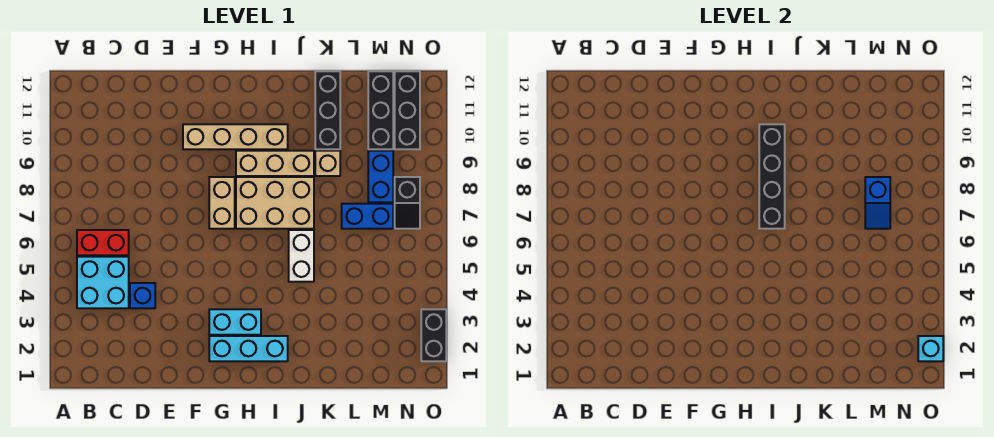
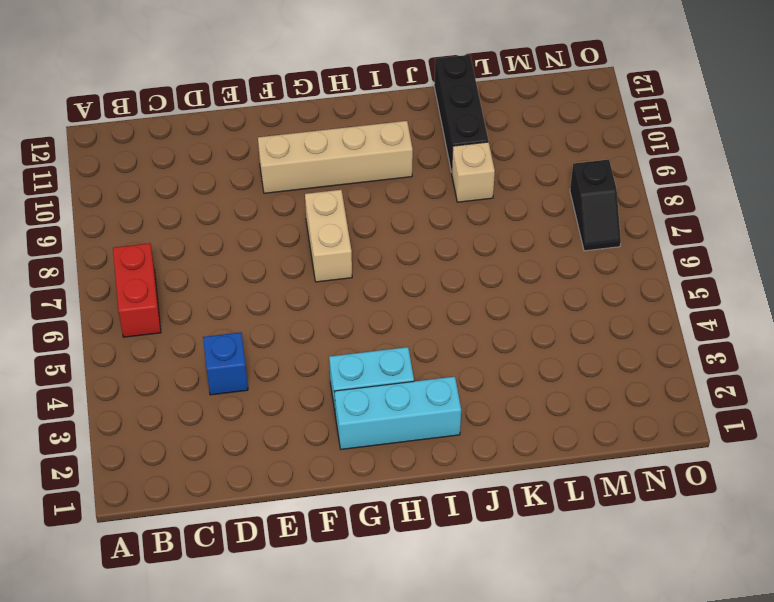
red brick B6:B7 level 1 -> red brick B6:C6 level 1
none -> cyan brick B4:C5 level 1
none -> tan brick H7:J8 level 1
none -> tan brick H9:J9 level 1

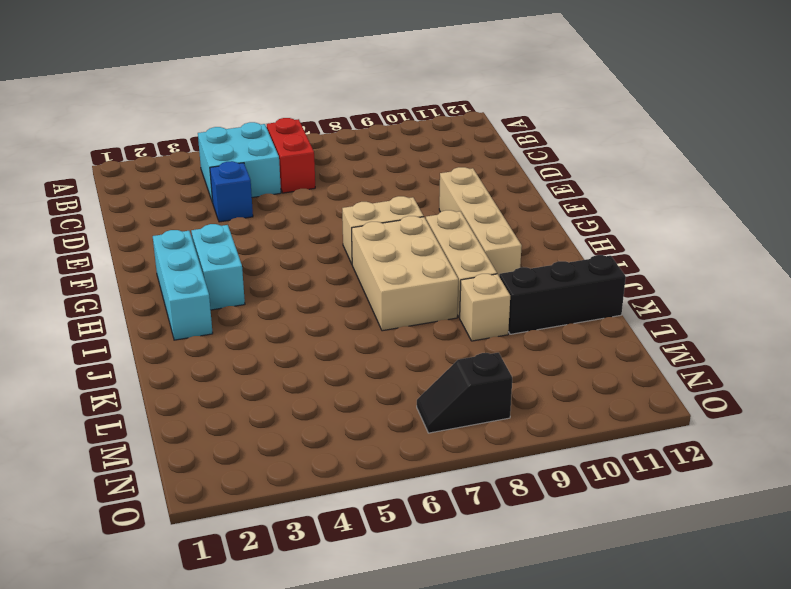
none -> white brick J5:J6 level 1
none -> blue brick L7:M7 level 1
none -> blue brick M8:M9 level 1

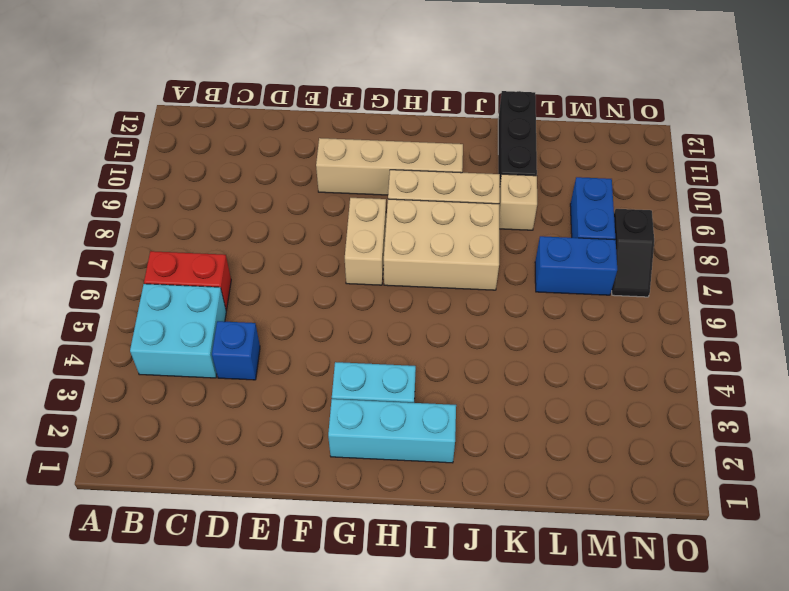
none -> white brick J5:J6 level 1
none -> black brick M10:M12 level 1
none -> black brick N10:N12 level 1

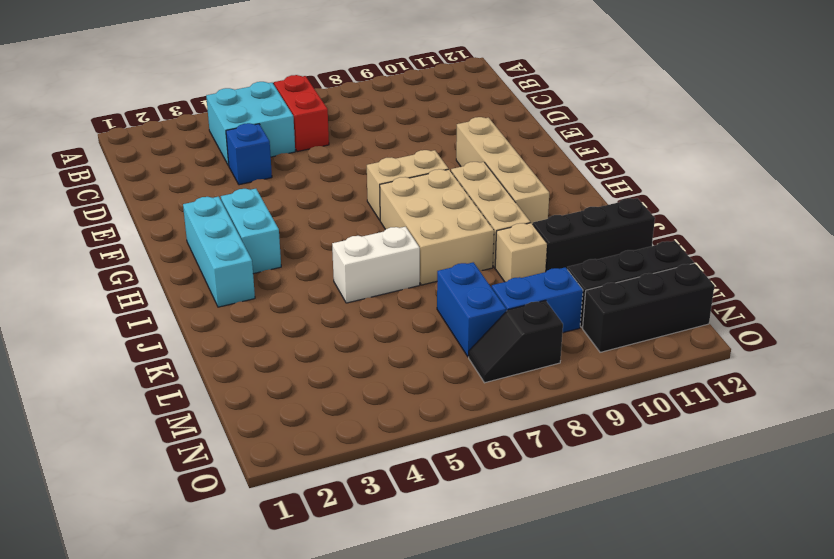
none -> black brick O2:O3 level 1
none -> black brick I7:I10 level 2
none -> blue slope M7:M8 level 2 top 8

